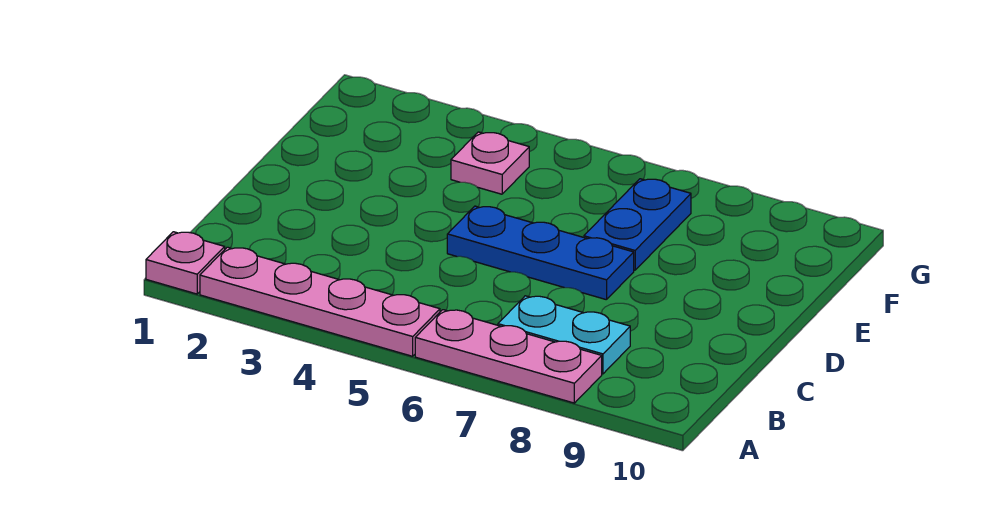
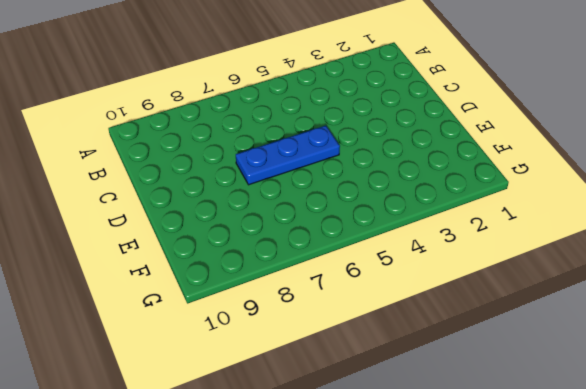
none -> pink plate A1 level 1
none -> pink plate A2:A5 level 1

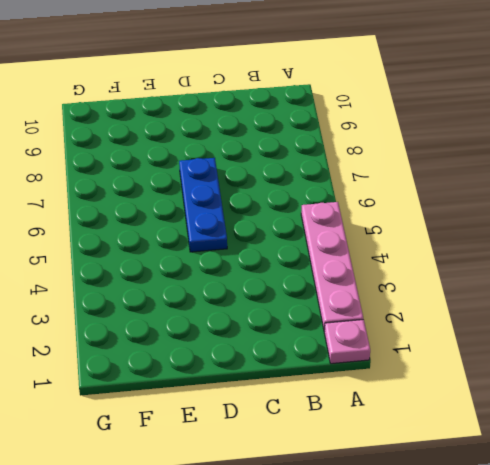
none -> pink plate A6:A8 level 1
none -> cyan plate B7:B8 level 1

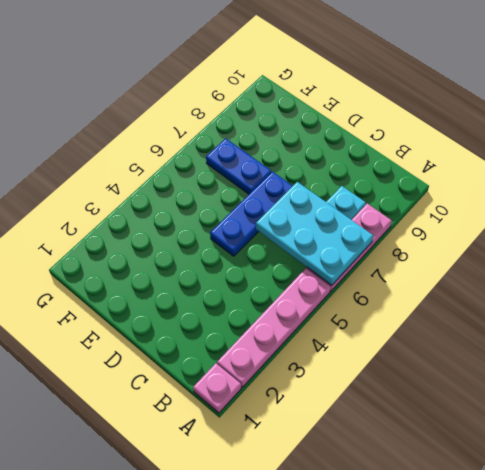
cyan plate A6:C7 level 2 -> none
none -> pink plate F4 level 1

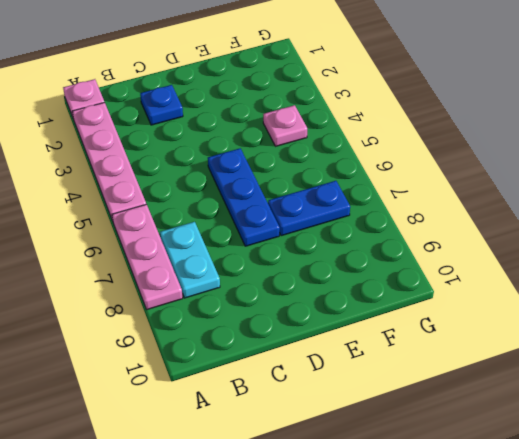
blue plate C2 level 1 -> none

